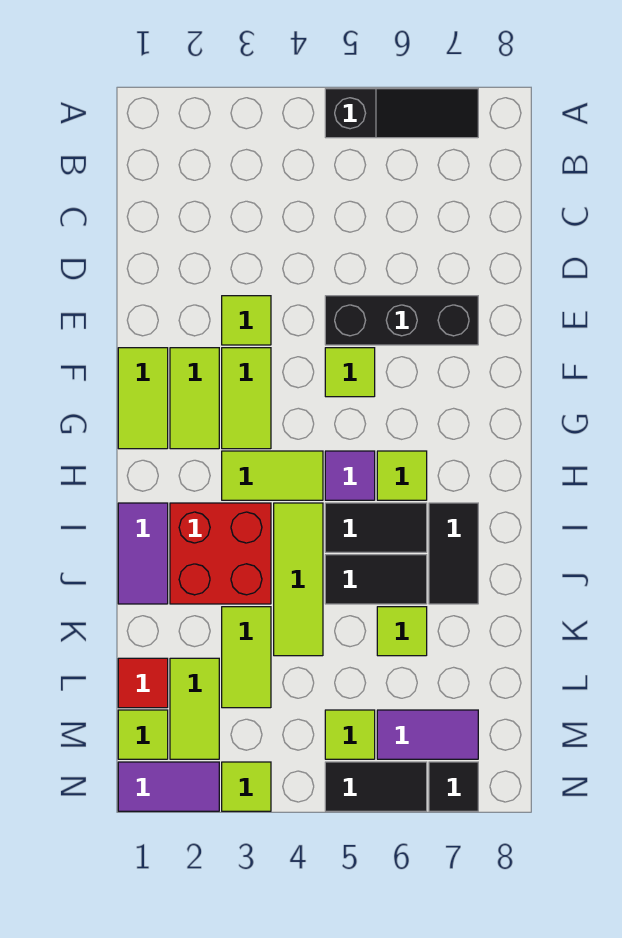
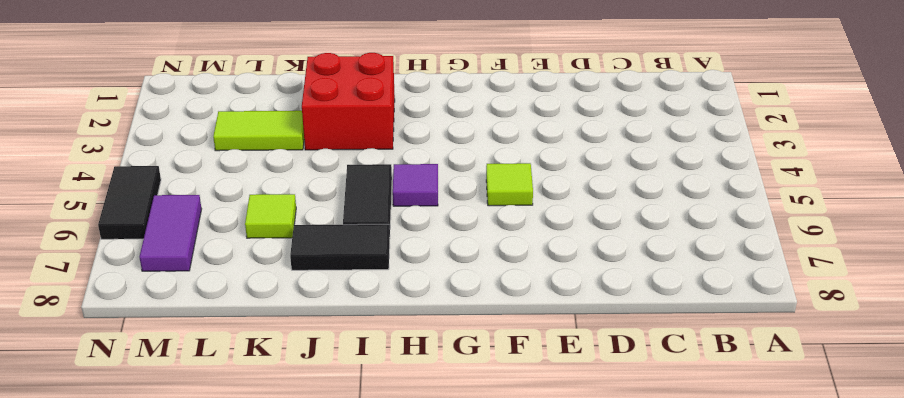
none -> black slope A5:A7 level 1 top 5
none -> lime tile E3 level 1
none -> black brick E5:E7 level 1

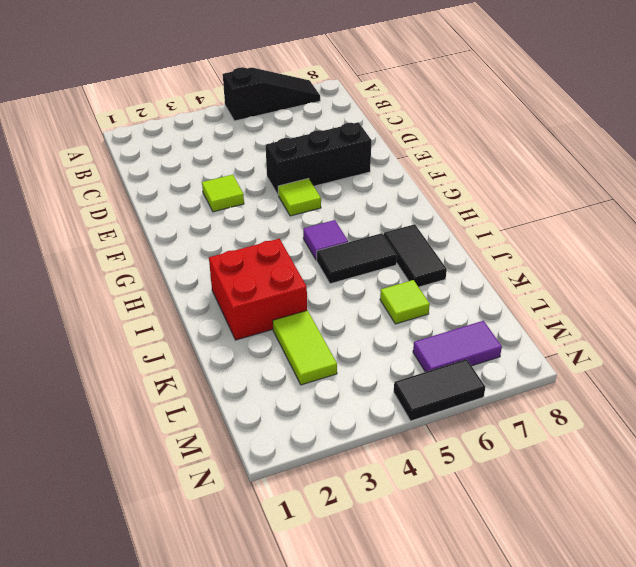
none -> lime tile F1:G1 level 1
none -> lime tile F2:G2 level 1
none -> lime tile F3:G3 level 1

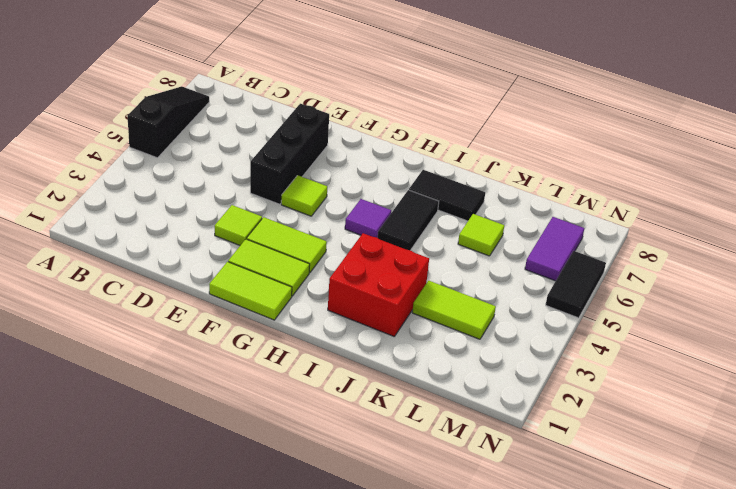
none -> lime tile H3:H4 level 1
none -> lime tile H6 level 1
none -> purple tile I1:J1 level 1

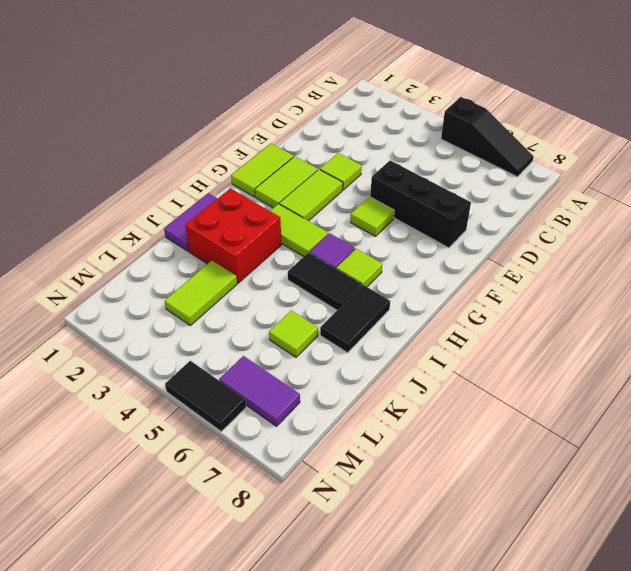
none -> lime tile I4:K4 level 1
none -> black tile J5:J6 level 1
none -> red tile L1 level 1

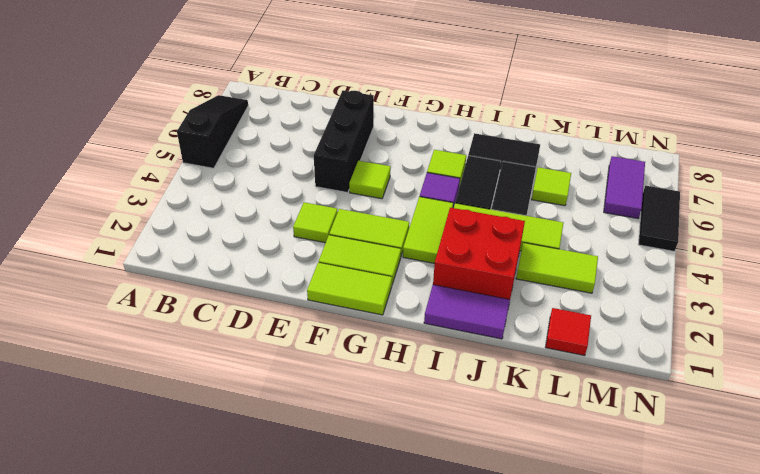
none -> lime tile L2:M2 level 1
none -> lime tile M1 level 1
none -> lime tile M5 level 1

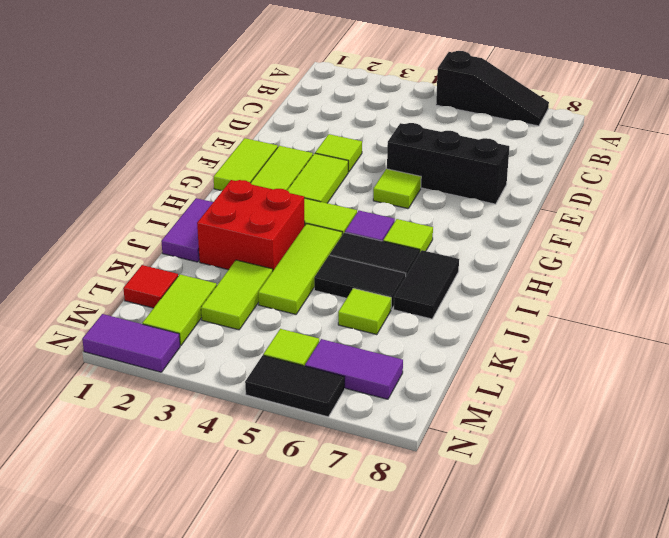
none -> lime tile M1 level 1
none -> lime tile N3 level 1
none -> black tile N7 level 1

